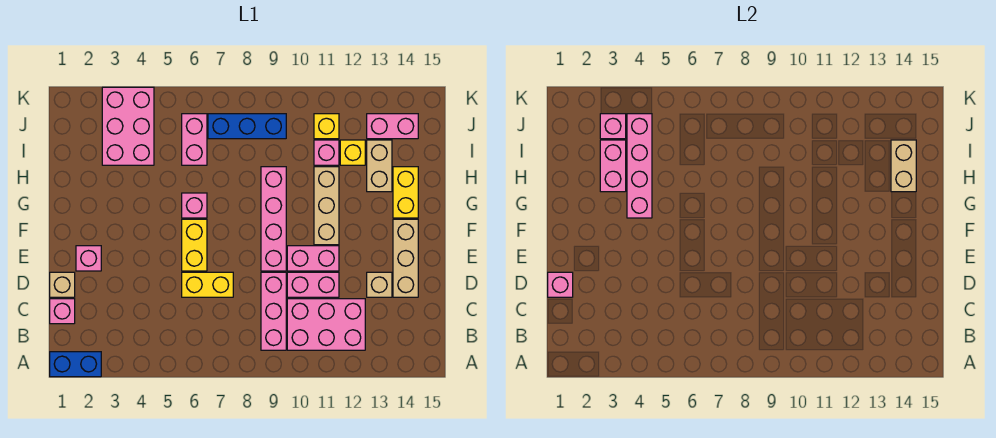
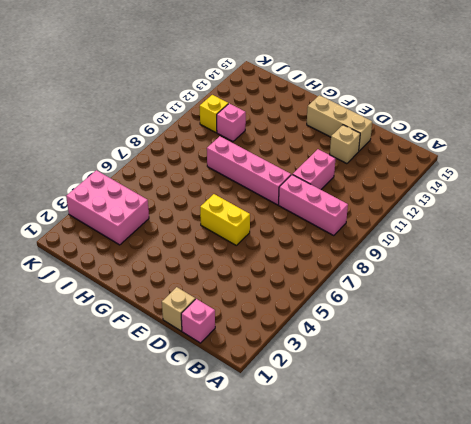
none -> blue brick A1:A2 level 1
none -> pink brick B10:C12 level 1
none -> yellow brick D6:D7 level 1

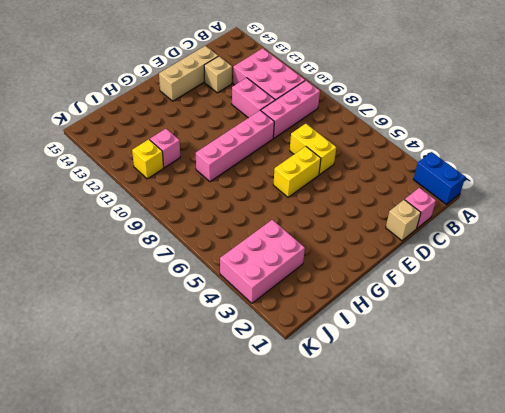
none -> pink brick E2 level 1
none -> pink brick E10:E11 level 1
none -> tan brick F11:H11 level 1

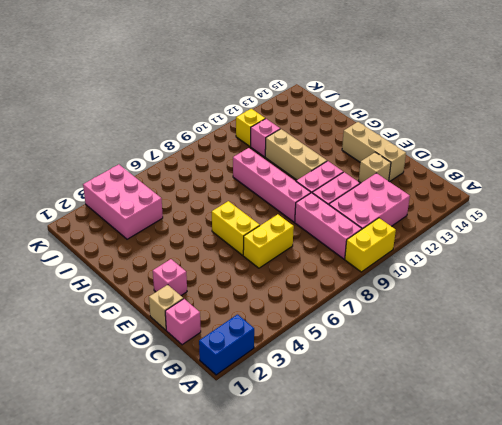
yellow brick A9:A10 level 1 -> yellow brick G14:H14 level 1
none -> pink brick G6 level 1
none -> tan brick H13:I13 level 1
none -> pink brick I6:J6 level 1

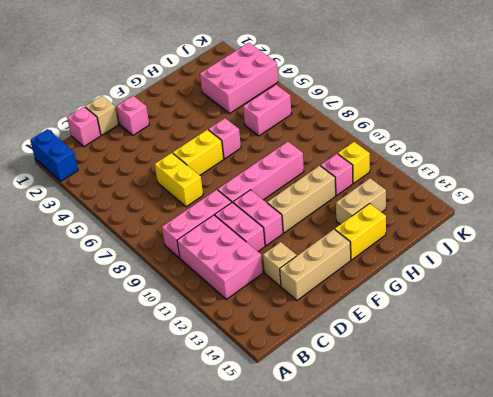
none -> yellow brick I12 level 1
none -> blue brick J7:J9 level 1
none -> pink brick J13:J14 level 1

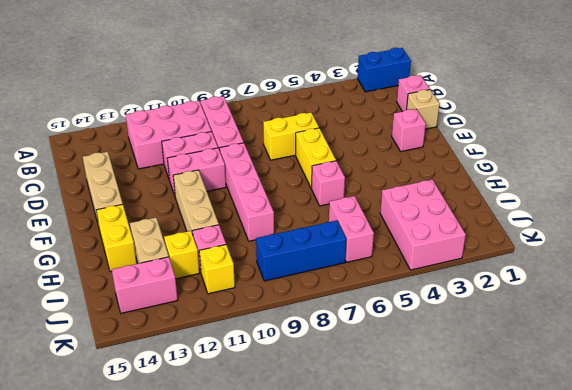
none -> tan brick D13 level 1
none -> pink brick D1 level 2
none -> pink brick G4:J4 level 2

